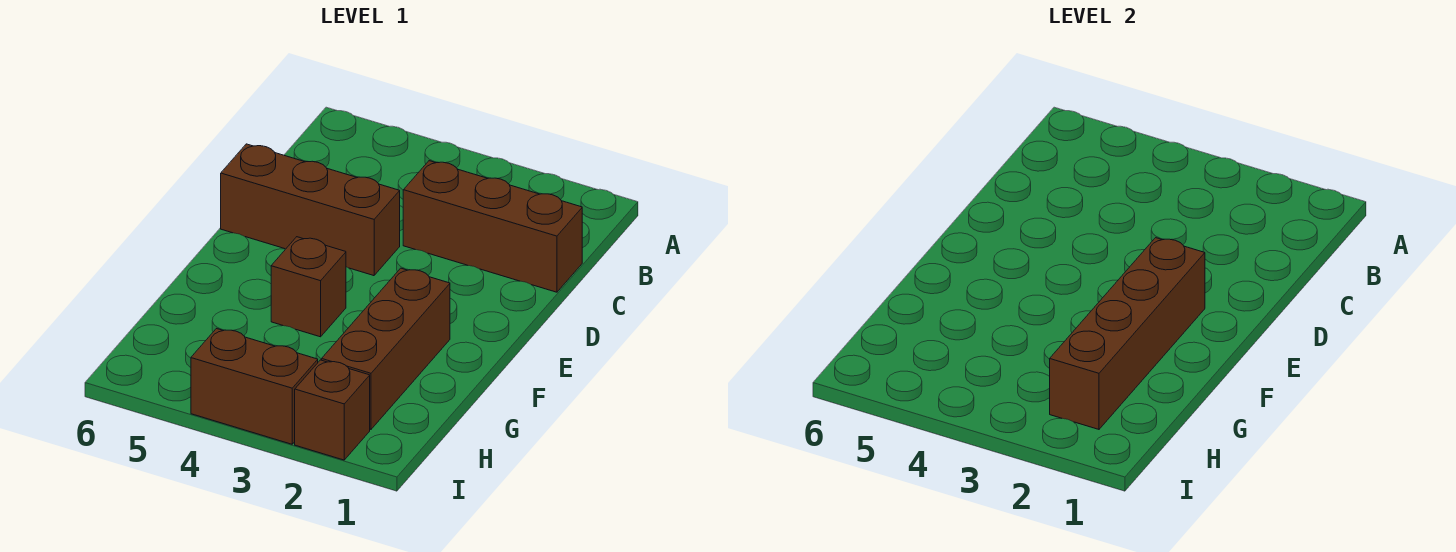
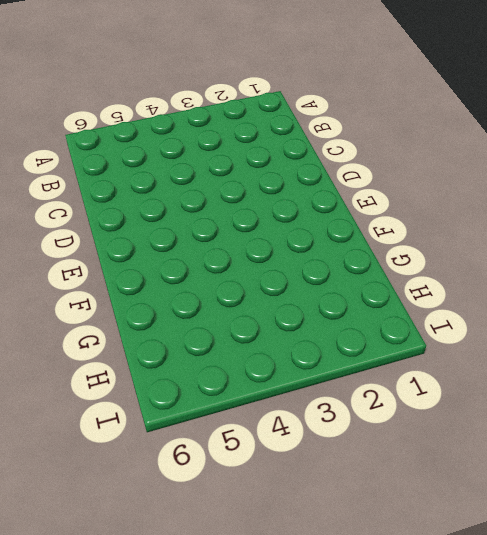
none -> brown brick C1:C3 level 1
none -> brown brick D4:D6 level 1

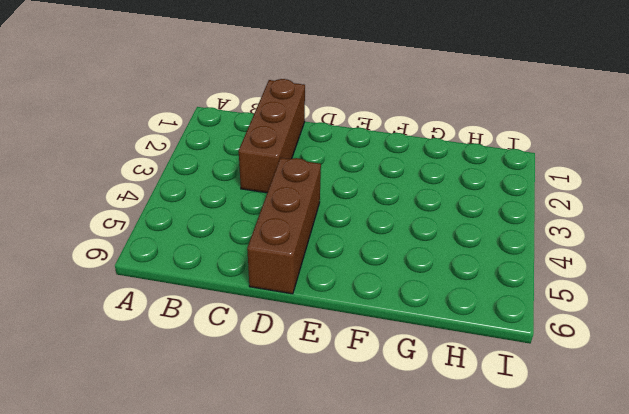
none -> brown brick F2:H2 level 1
none -> brown brick F4 level 1

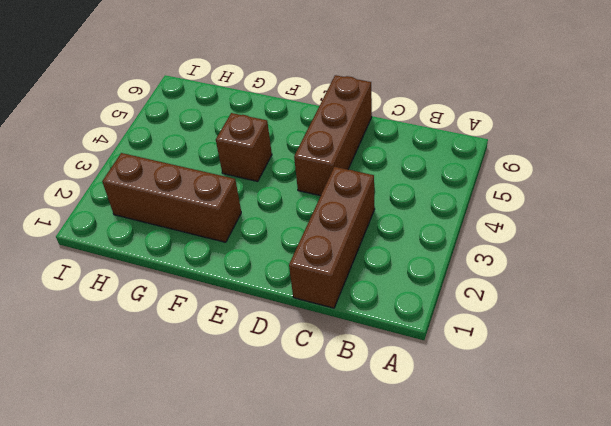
none -> brown brick I2 level 1
none -> brown brick I3:I4 level 1

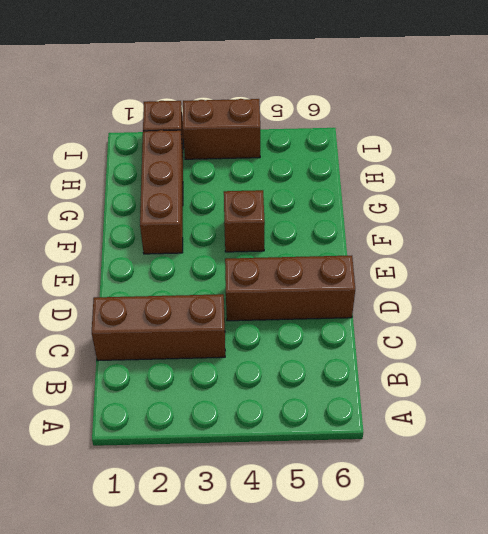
none -> brown brick E2:H2 level 2

